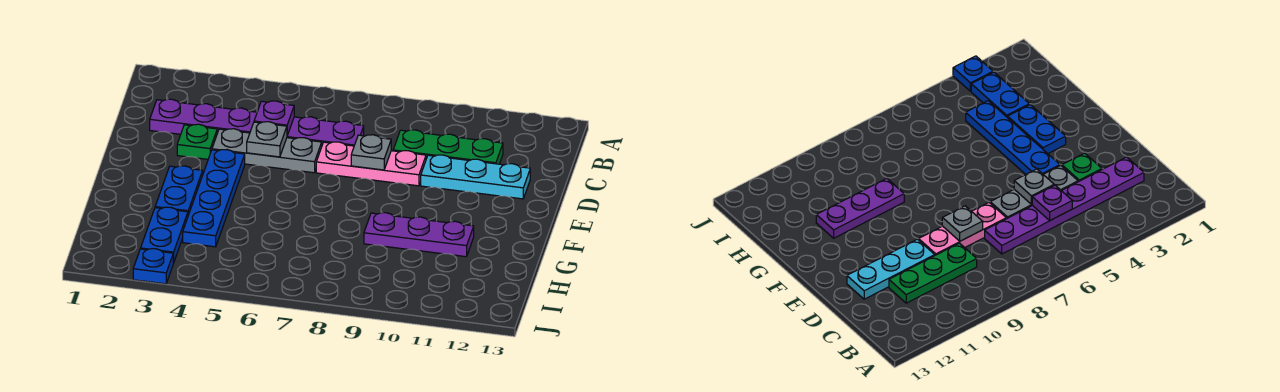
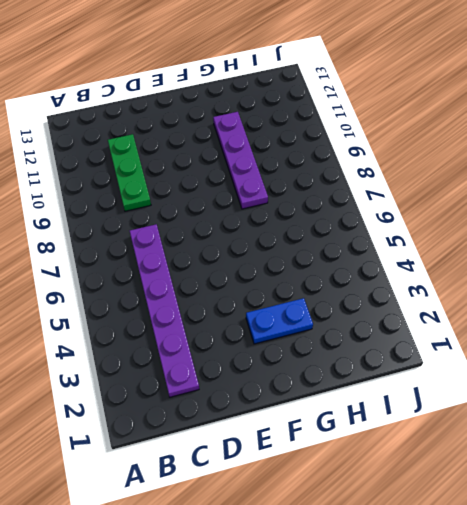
purple plate G8:G11 level 1 -> purple plate G9:G11 level 1
none -> green plate D3 level 1
none -> grey plate D4:D6 level 1
none -> pink plate D7:D9 level 1

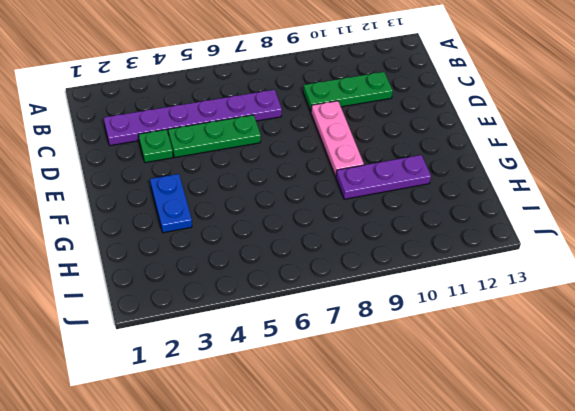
green plate D4:D6 level 1 -> grey plate D4:D6 level 1
pink plate D9:F9 level 1 -> pink plate D7:D9 level 1
none -> cyan plate D10:D12 level 1
none -> blue plate E4:H4 level 1
none -> blue plate H3:I3 level 1

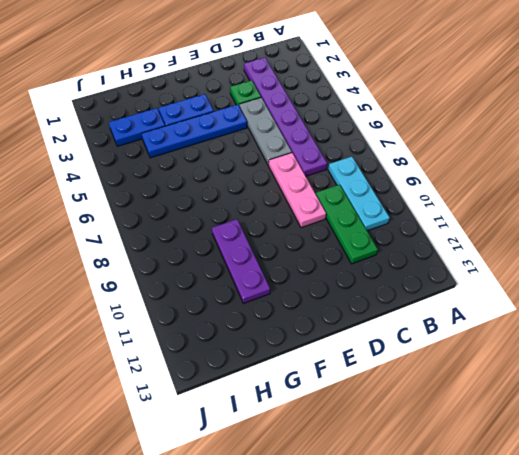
cyan plate B8:B10 level 1 -> cyan plate D10:D12 level 1
none -> blue plate J3 level 1
none -> purple plate C5 level 2
none -> grey plate D5 level 2

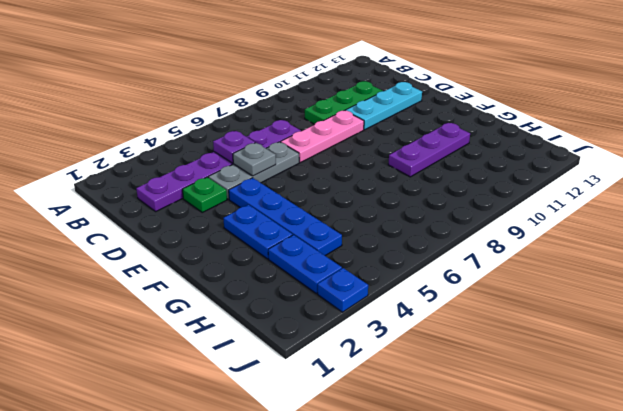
none -> grey plate D8 level 2

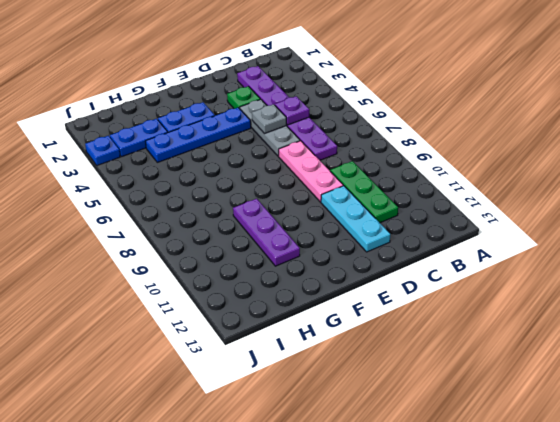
none -> grey plate D8 level 2

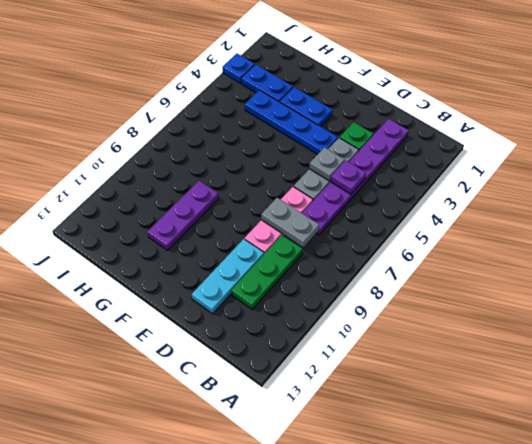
grey plate C8:D8 level 2 -> grey plate D8 level 2

